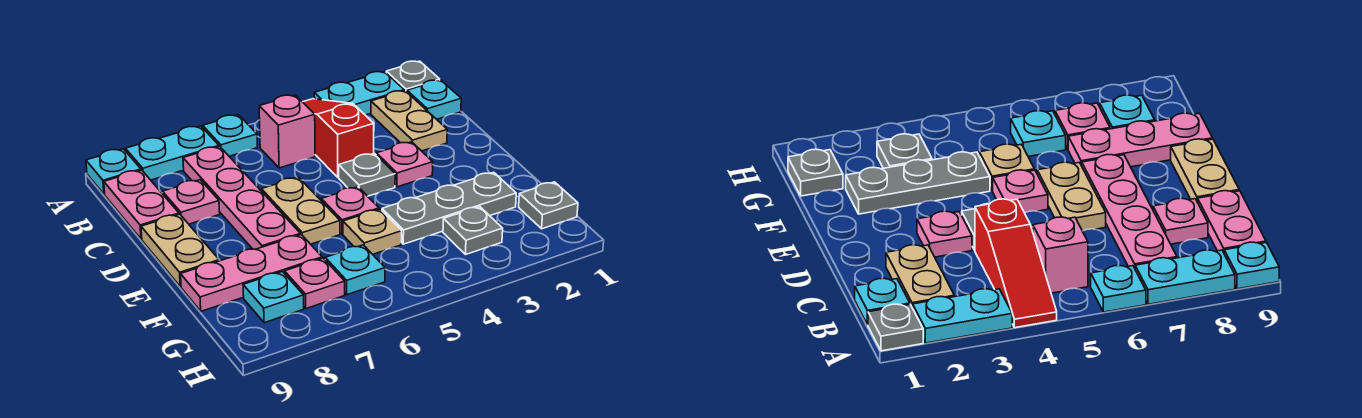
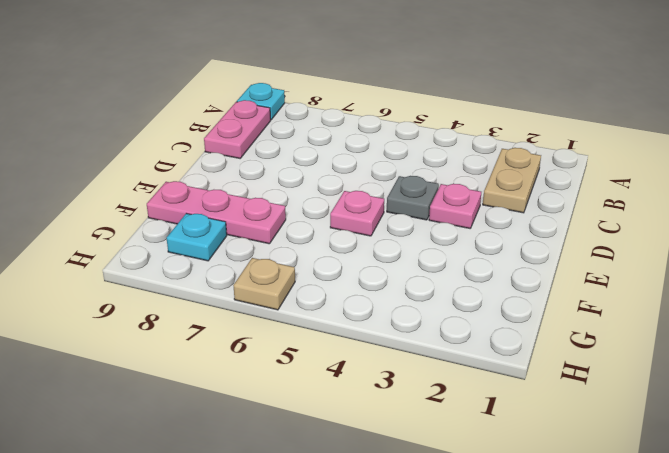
tan plate H6 level 1 -> tan plate F5 level 1
none -> grey plate A1 level 1
none -> cyan plate A2:A3 level 1
none -> red slope A4:C4 level 1 top C

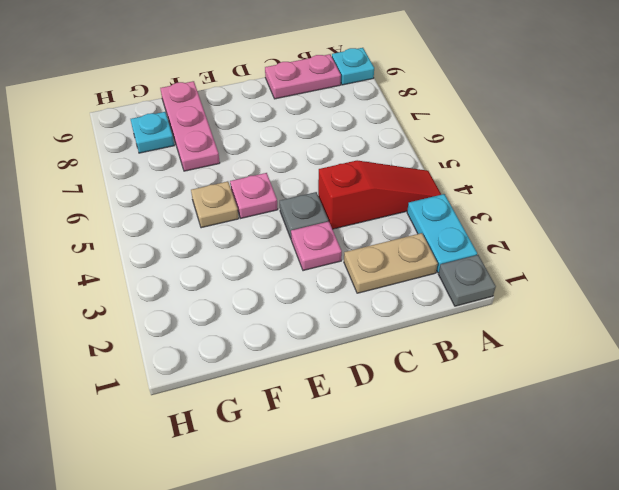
none -> cyan plate A6 level 1
none -> cyan plate A7:A8 level 1
none -> cyan plate B1 level 1

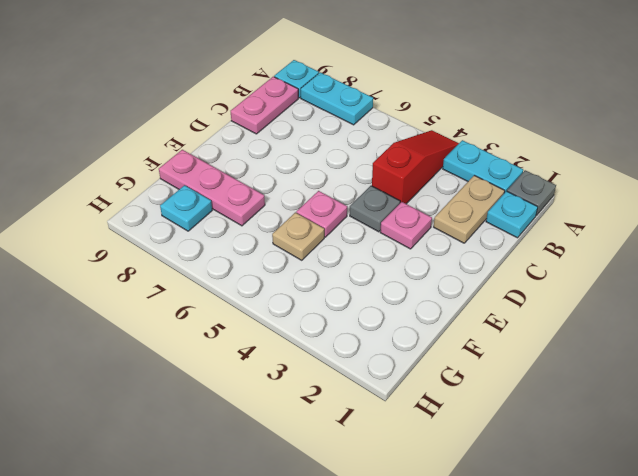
none -> cyan plate A6 level 1
none -> pink brick B5 level 1
none -> pink plate B7:E7 level 1

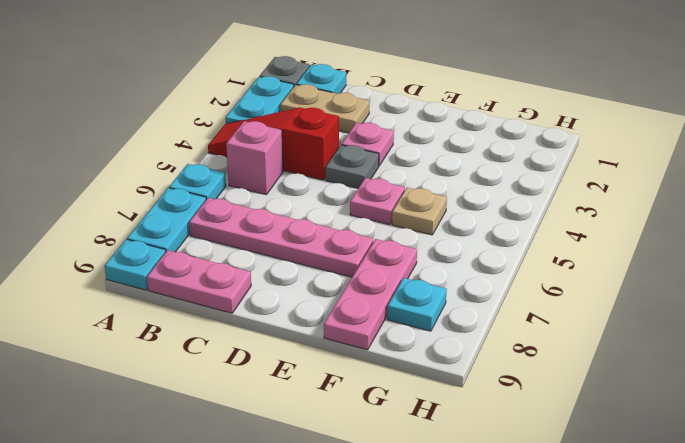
none -> pink plate C8 level 1
none -> tan plate D6:E6 level 1
none -> tan plate D9:E9 level 1

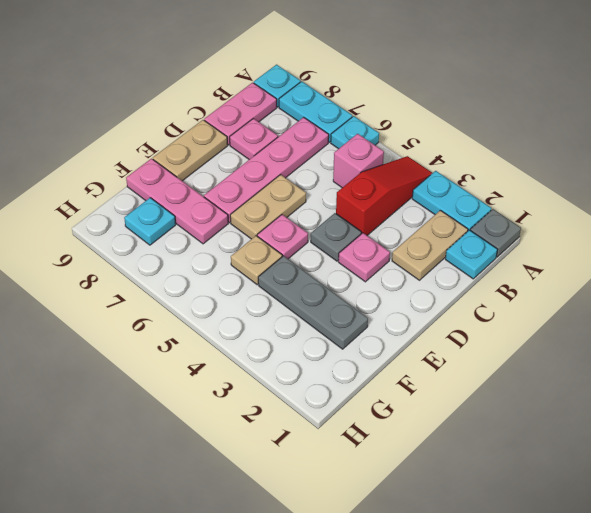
none -> grey plate G1 level 1
none -> grey plate G3 level 1
none -> cyan plate G6 level 1

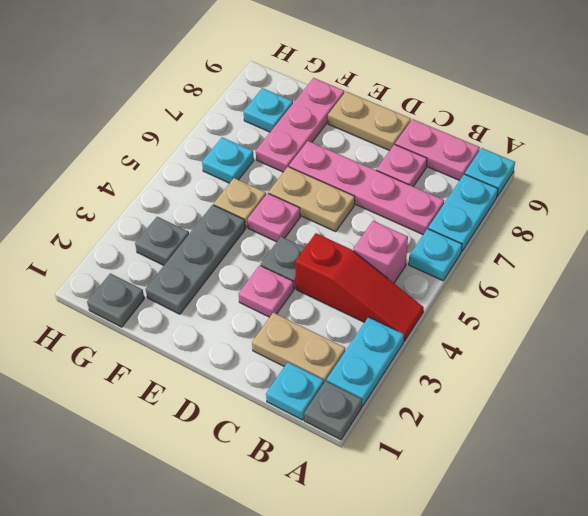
none -> pink plate G7 level 1

